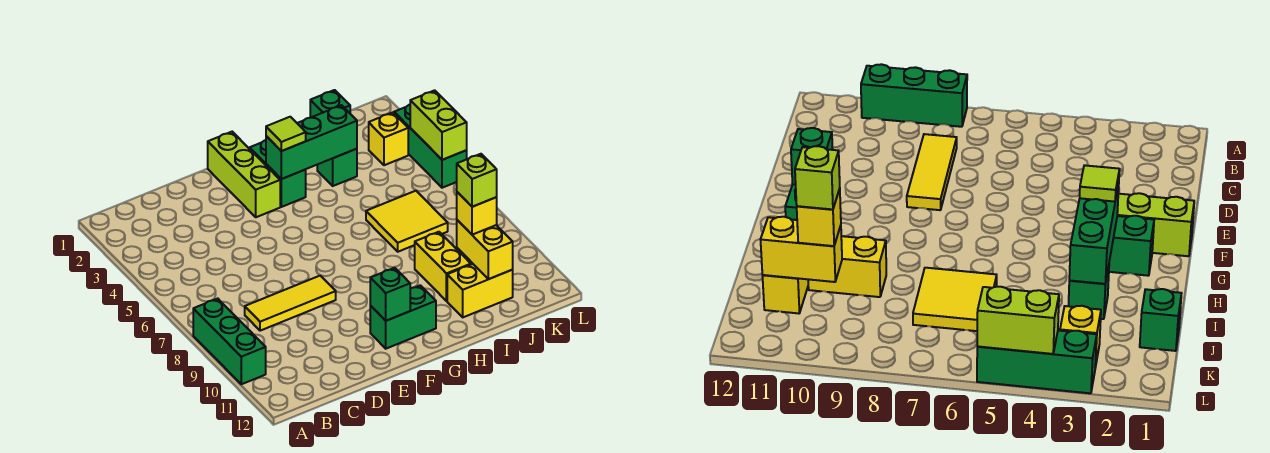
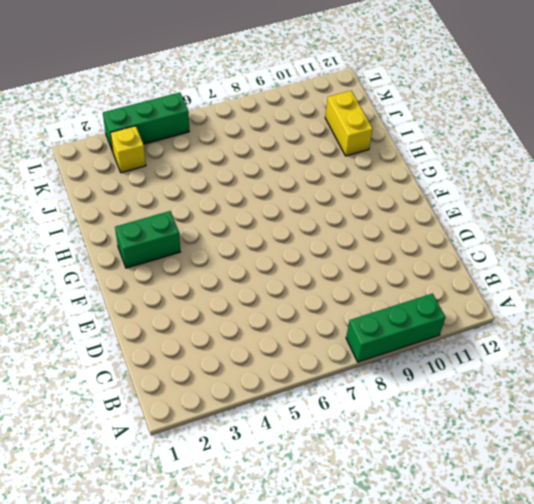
none -> yellow tile C8:E8 level 1
none -> lime brick F1:F3 level 1
none -> green brick F11:G11 level 1

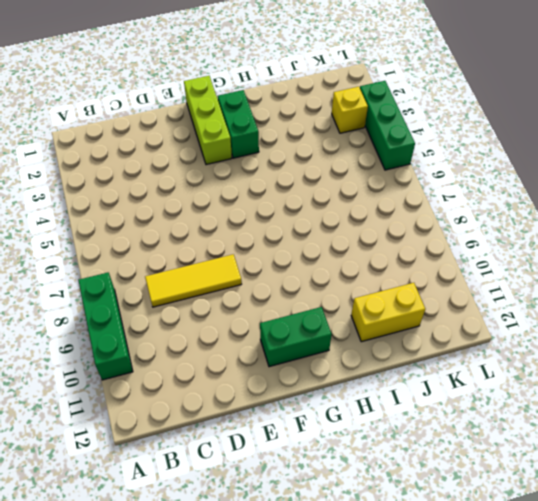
none -> green brick I3 level 1
none -> yellow tile I6:J7 level 1
none -> yellow brick I9:I10 level 1

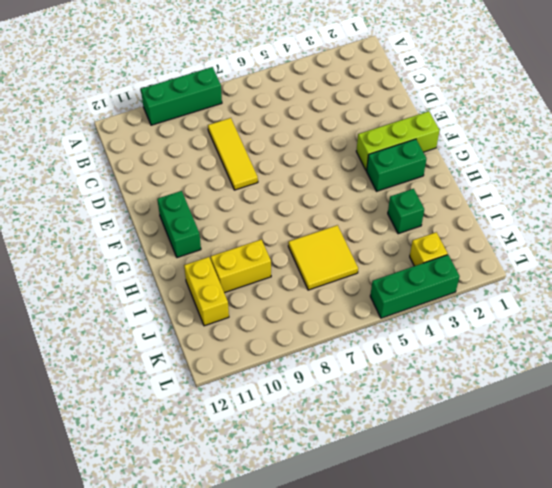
none -> green brick J1 level 1
none -> green brick F11 level 2
none -> green brick G3:I3 level 2

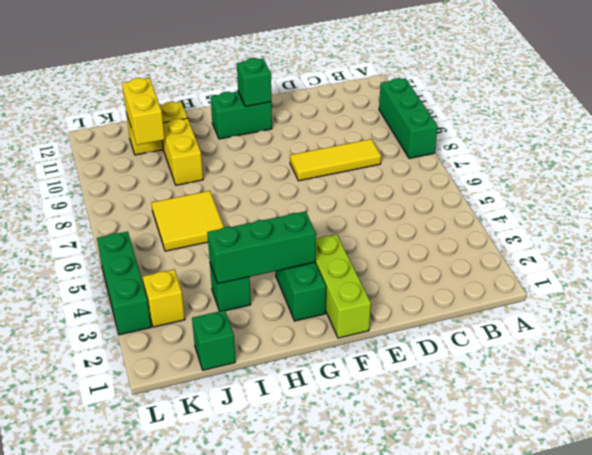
none -> lime brick L4:L5 level 2
none -> lime tile G3 level 3
none -> yellow brick J10 level 3

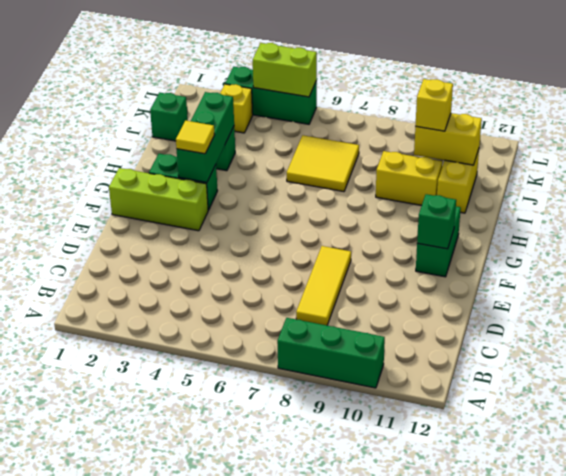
yellow tile G3 level 3 -> lime tile G3 level 3
none -> lime brick J10 level 4

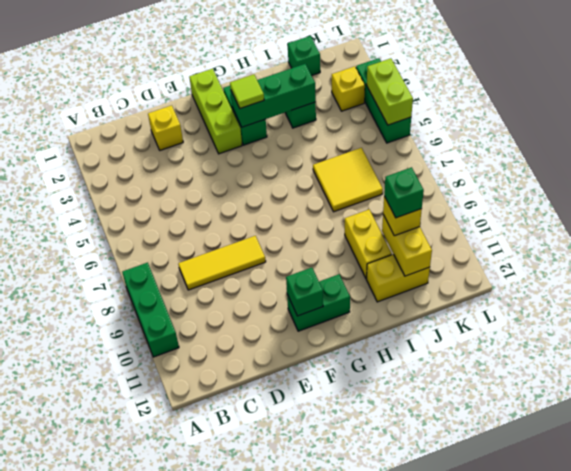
yellow brick D2 level 1 -> none
green brick J10 level 4 -> lime brick J10 level 4

